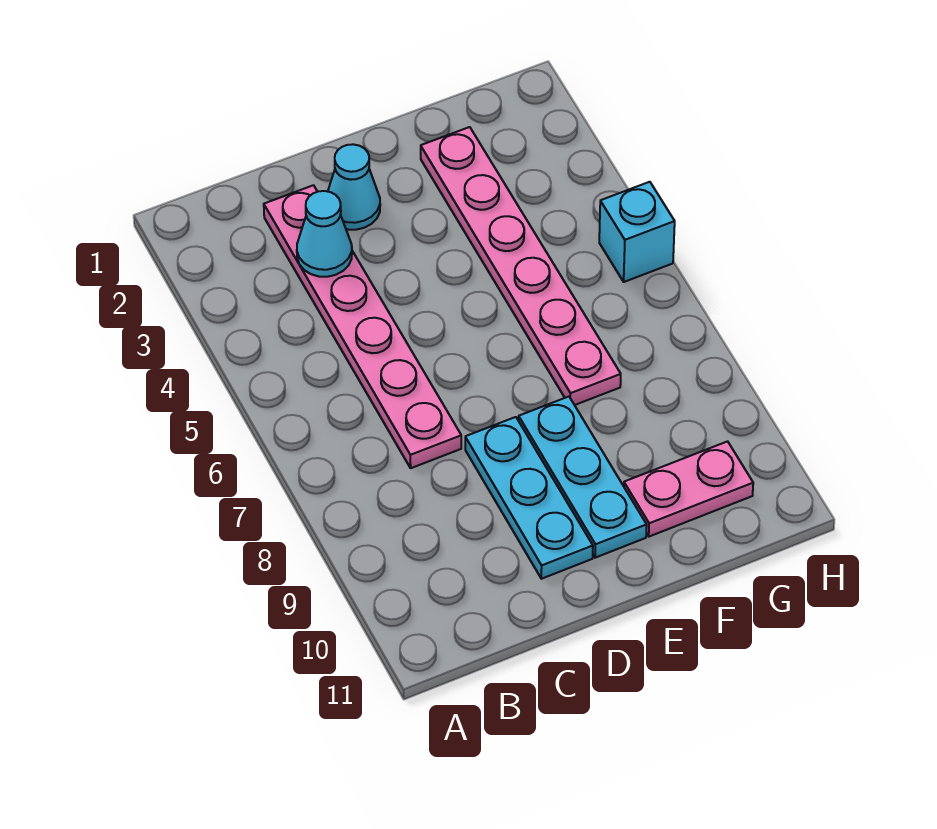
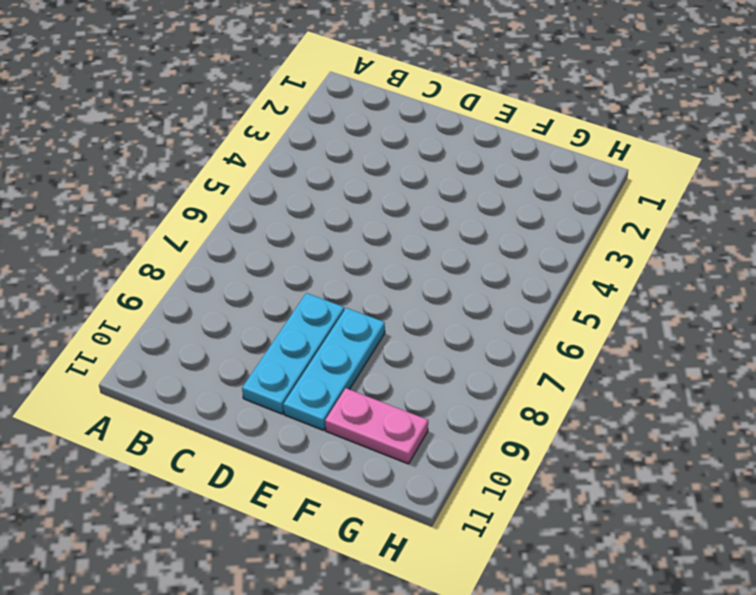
none -> pink plate C2:C7 level 1
none -> cyan cone D2 level 1

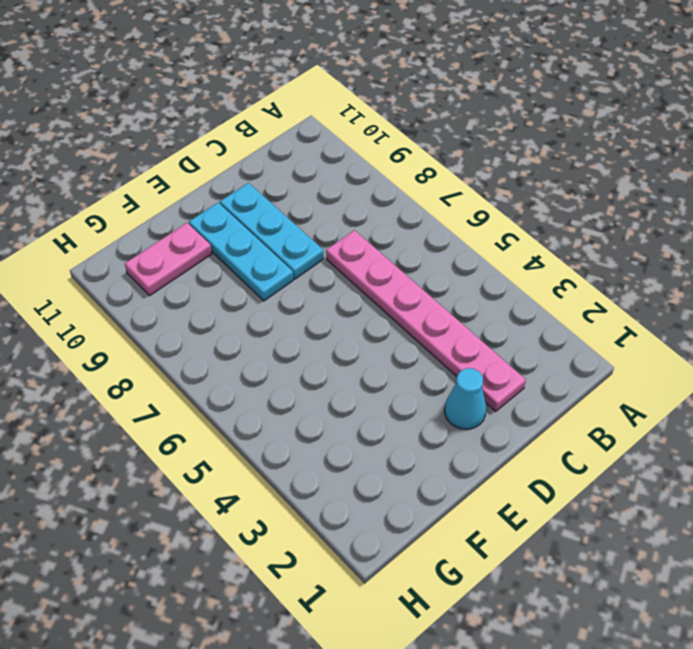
none -> pink plate F2:F7 level 1
none -> cyan brick H5 level 1

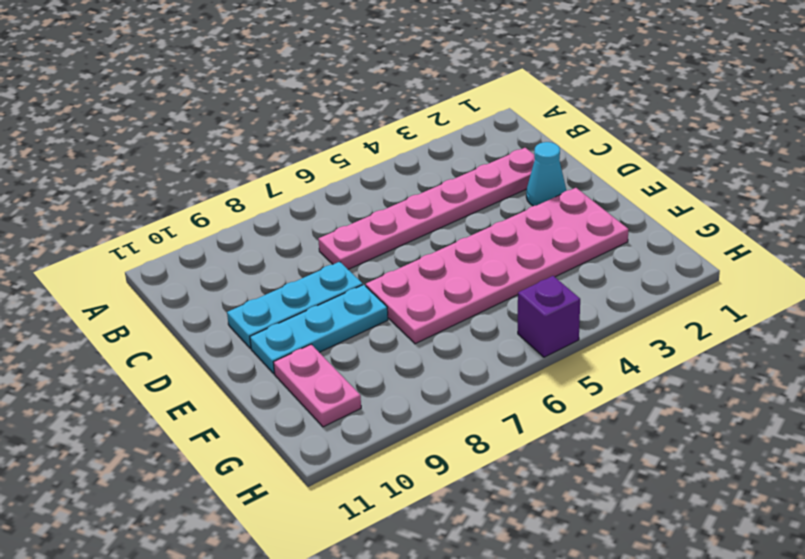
pink plate E2:F7 level 1 -> pink plate F2:F7 level 1
purple brick H5 level 1 -> cyan brick H5 level 1
none -> cyan cone C3 level 2

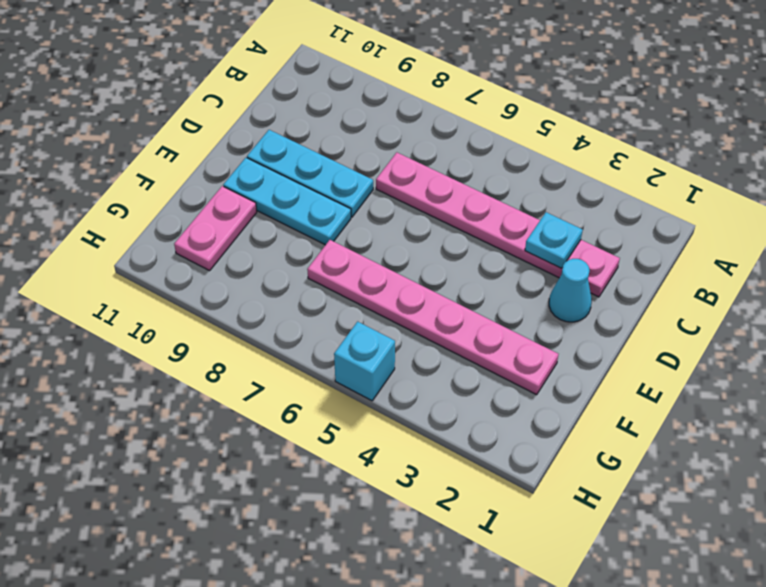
cyan plate C3 level 2 -> cyan cone C3 level 2

